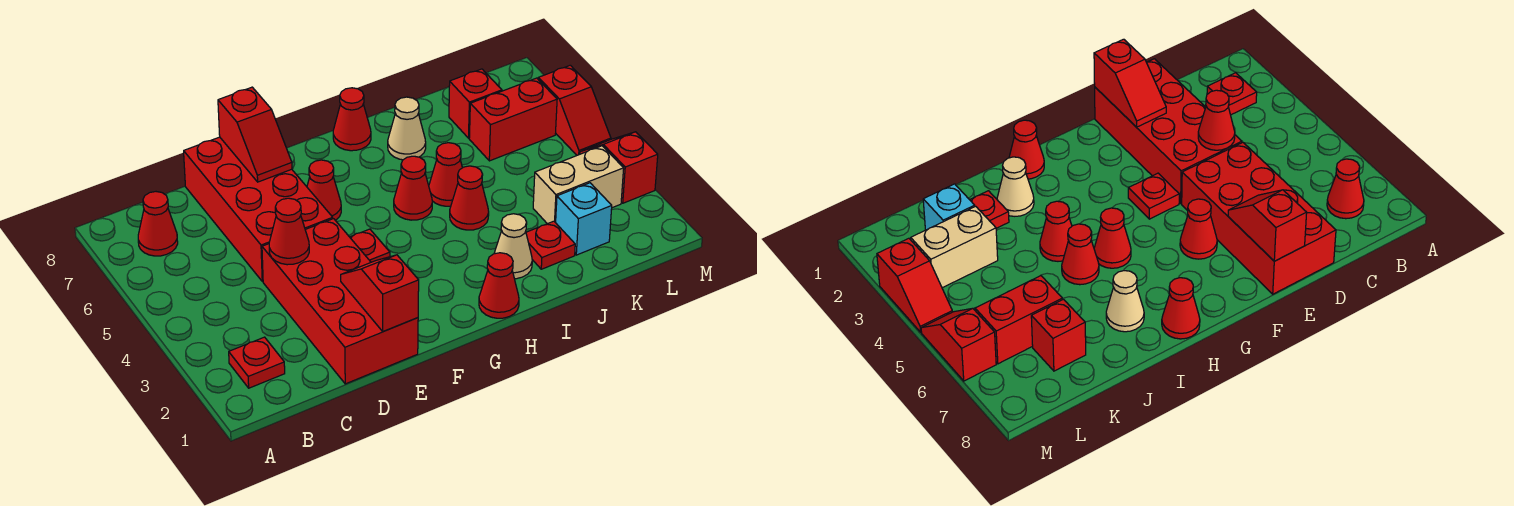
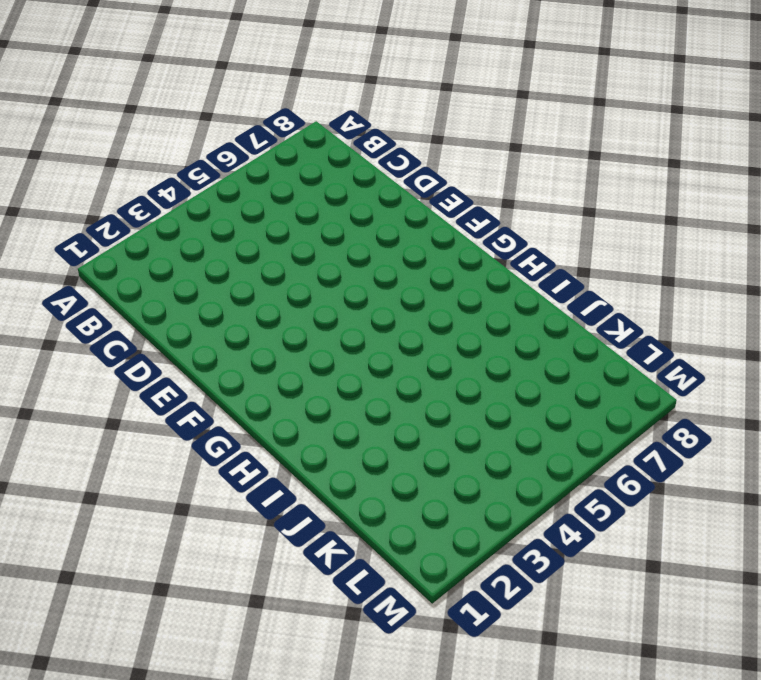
none -> red plate B2 level 1
none -> red cone B7 level 1
none -> red brick D1:E4 level 1

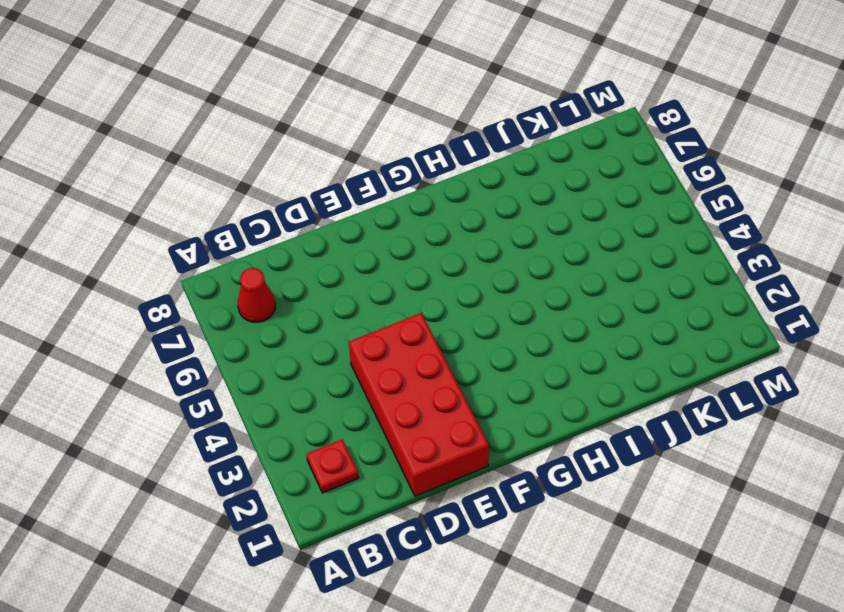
none -> red brick D5:E8 level 1
none -> red plate F4 level 1
none -> red cone F6 level 1

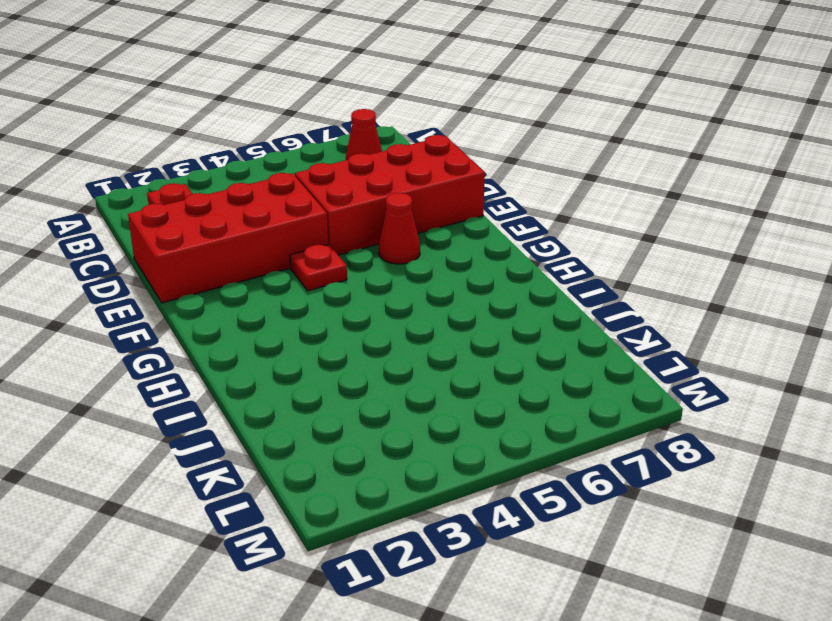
none -> red cone H1 level 1
none -> red cone H5 level 1
none -> red cone H8 level 1

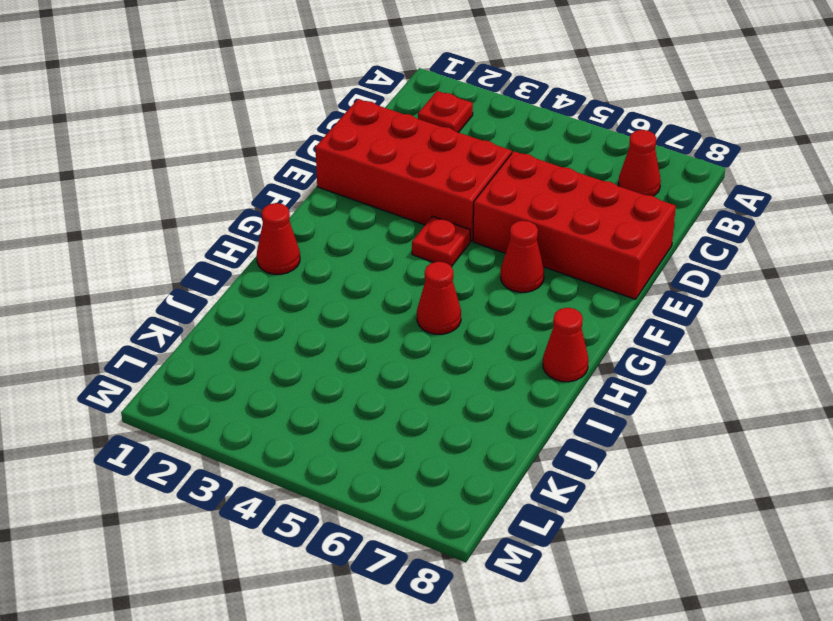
none -> tan cone I2 level 1
none -> red cone I4 level 1
none -> red cone I5 level 1

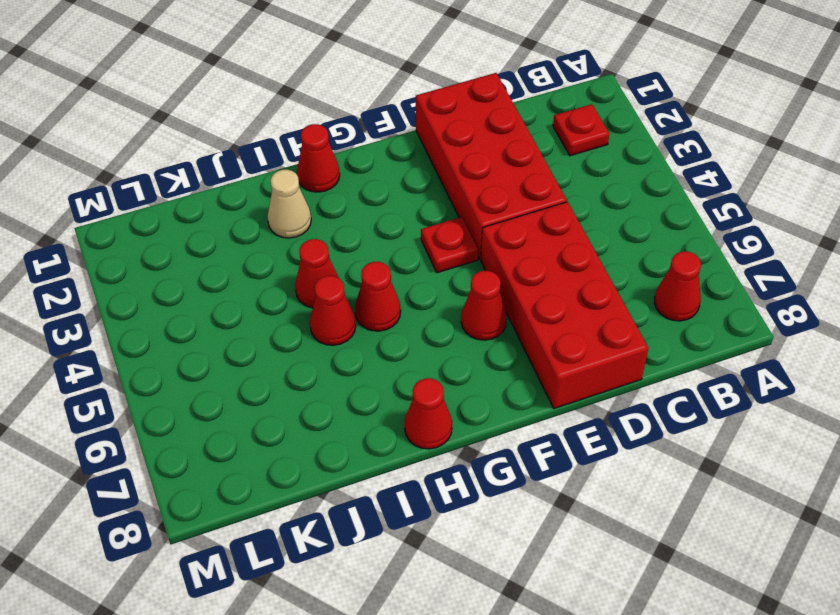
none -> tan cone I7 level 1
none -> red plate J2 level 1
none -> cyan brick K2 level 1

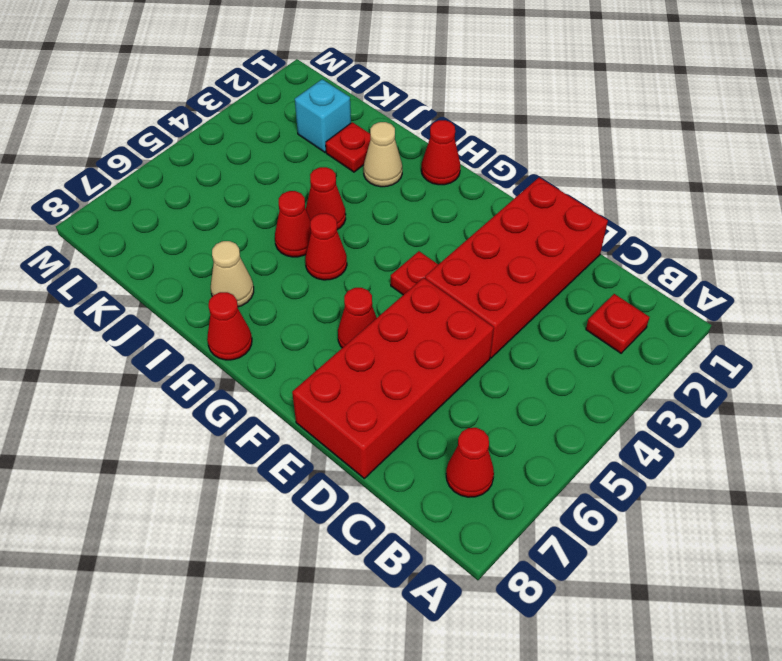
none -> tan brick K3:L3 level 1
none -> red brick K6:L6 level 1
none -> red brick K7 level 1

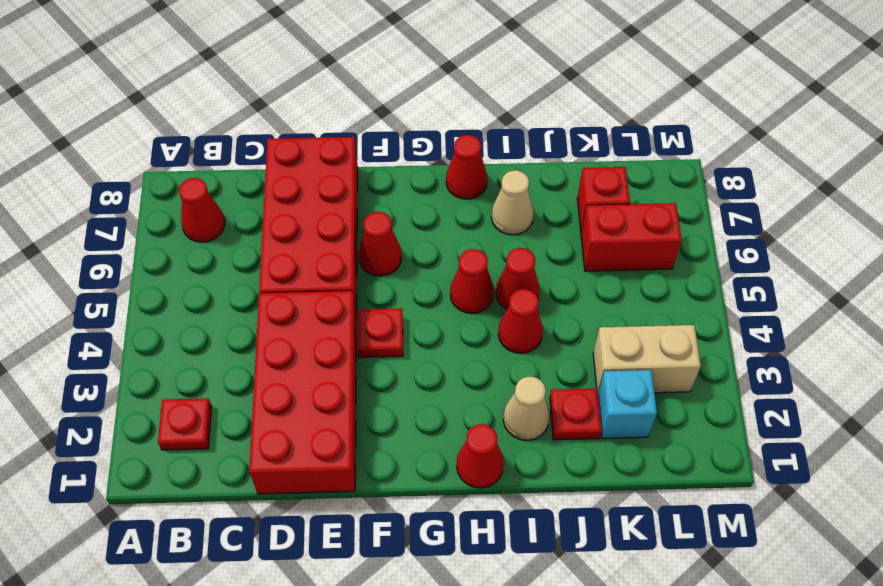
none -> red slope M3:M4 level 1 top 3
none -> red slope M5:M6 level 1 top 6
none -> red cone D4 level 2

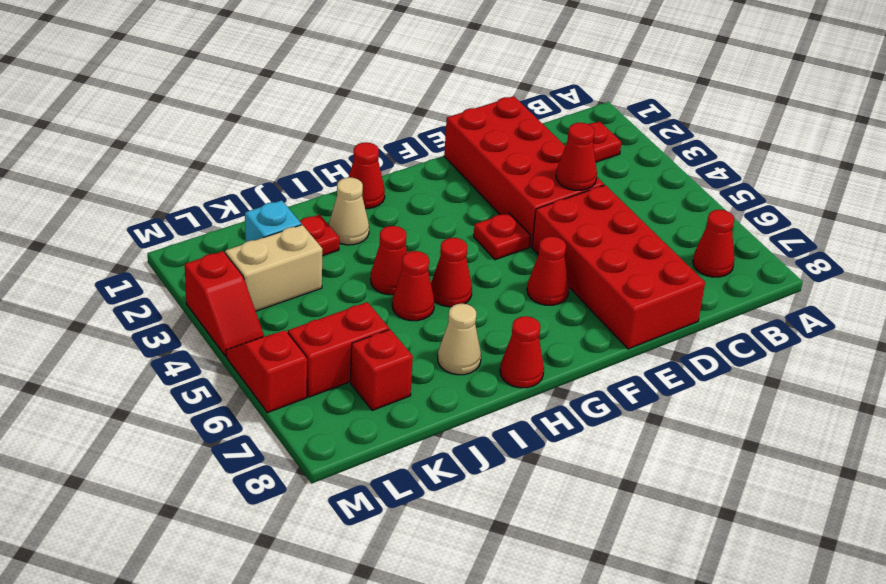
none -> red slope E1:E2 level 2 top 1
none -> red slope E7:E8 level 2 top 8

